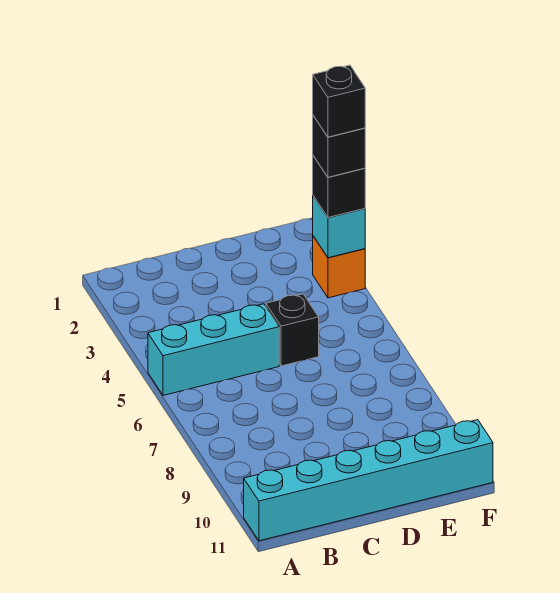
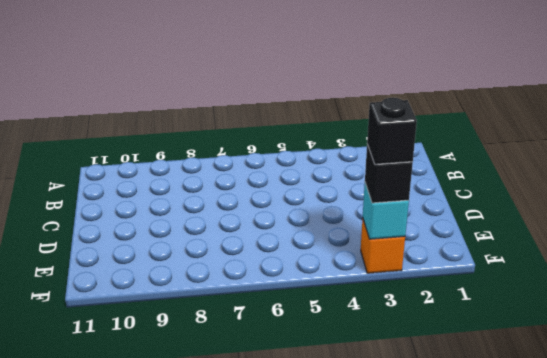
none -> cyan brick A5:C5 level 1
none -> cyan brick A11:F11 level 1

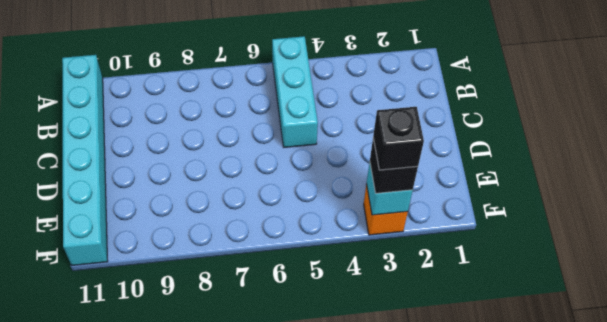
none -> black brick D5 level 1
none -> black brick F3 level 5

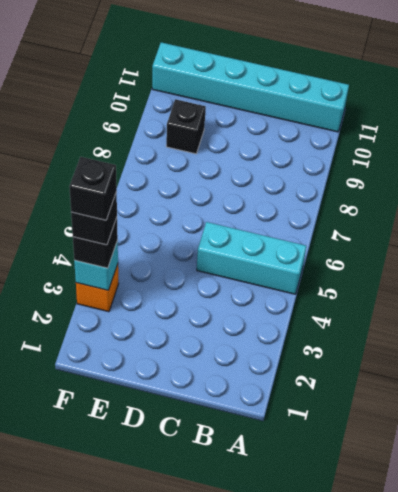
black brick E9 level 1 -> black brick D5 level 1

